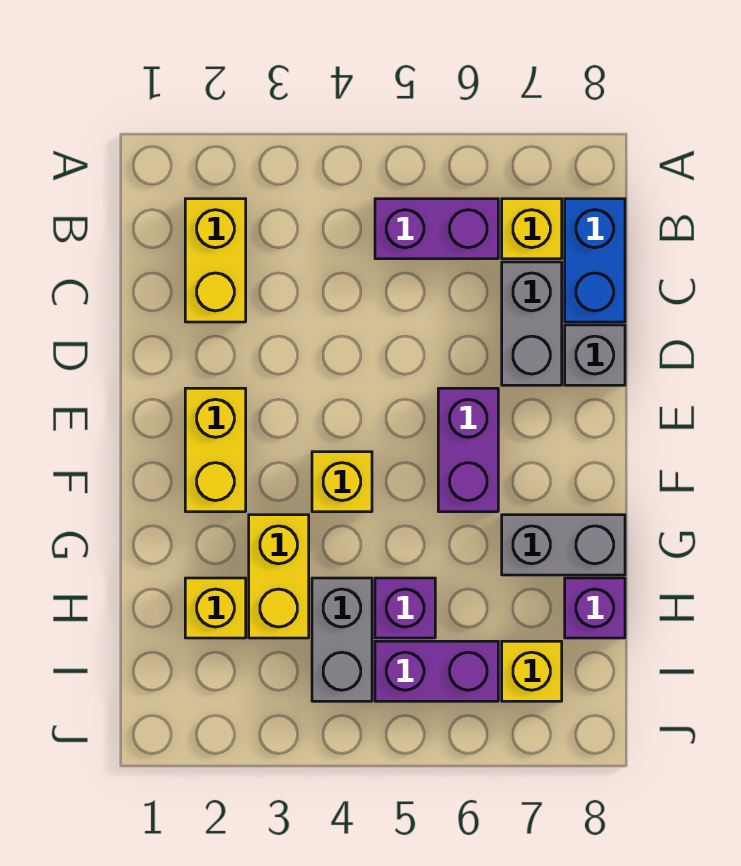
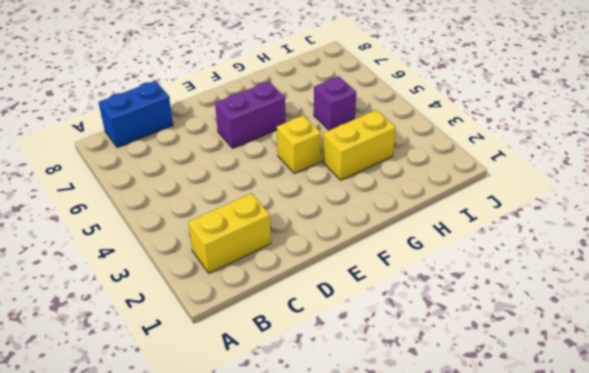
none -> purple brick B5:B6 level 1
none -> yellow brick B7 level 1
none -> grey brick C7:D7 level 1

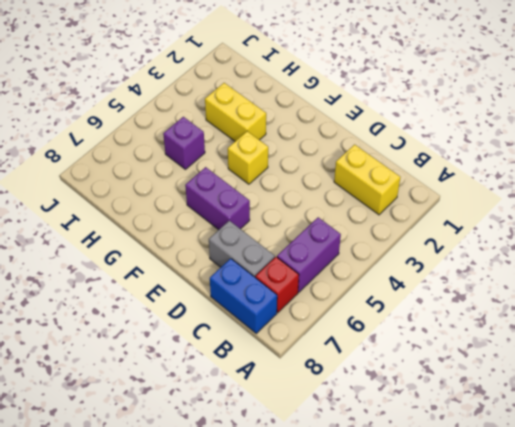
red brick B7 level 1 -> yellow brick B7 level 1
none -> grey brick D8 level 1
none -> yellow brick E2:F2 level 1
none -> grey brick G7:G8 level 1

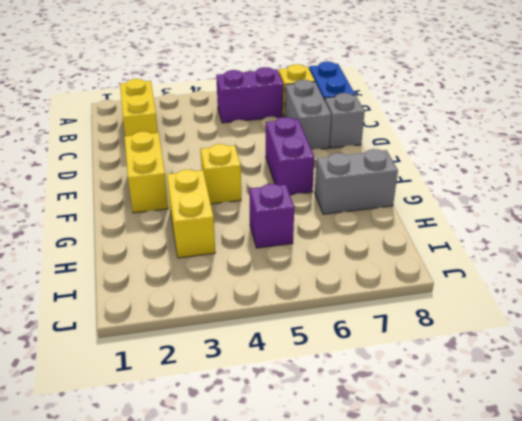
none -> yellow brick H2 level 1
none -> grey brick H4:I4 level 1
none -> purple brick H8 level 1

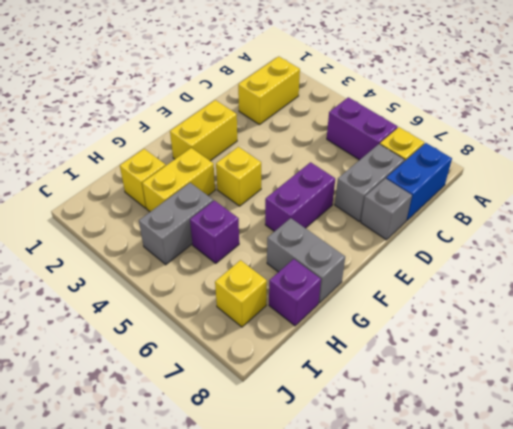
none -> purple brick I5:I6 level 1

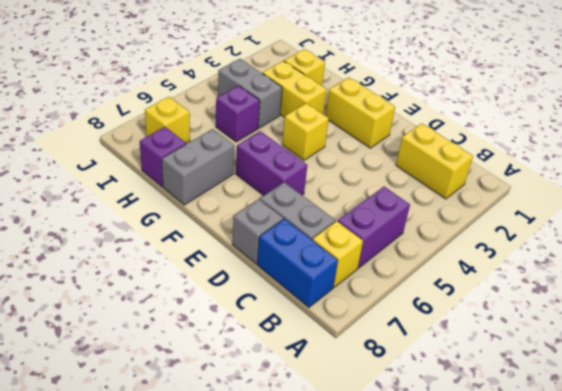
none -> purple brick I5:I6 level 1

